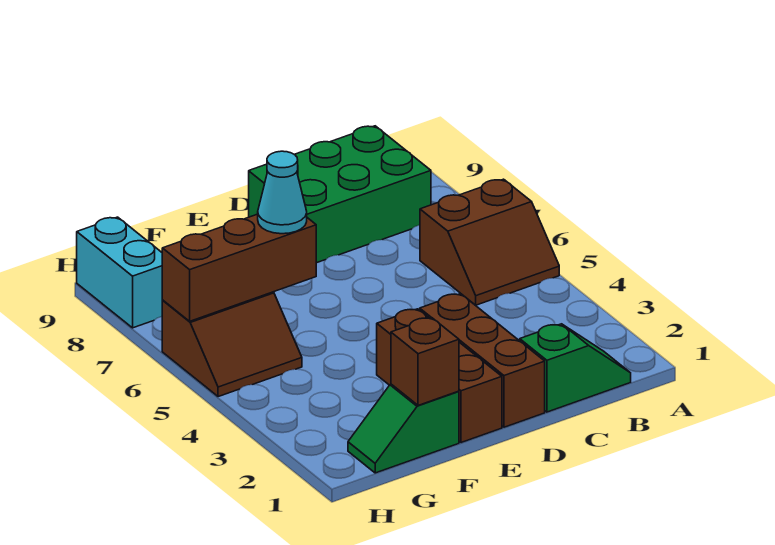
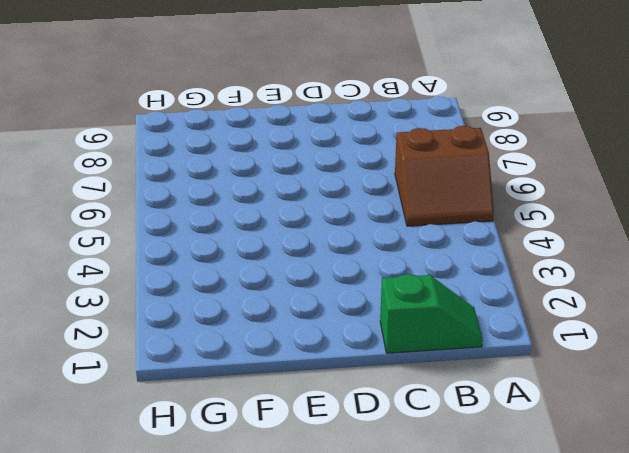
none -> green brick B8:D9 level 1
none -> brown brick D1:D3 level 1

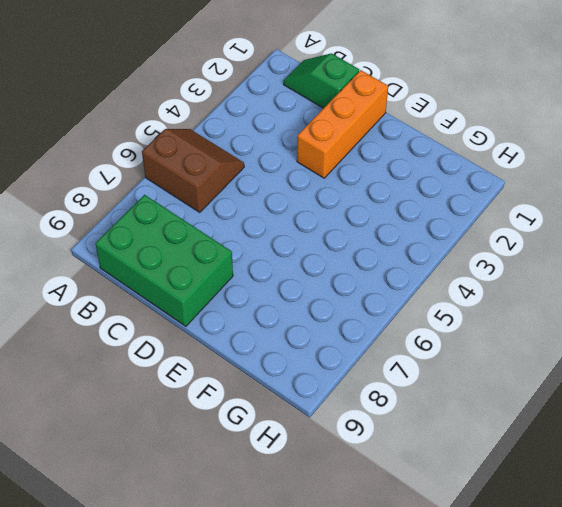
orange brick D1:D3 level 1 -> brown brick D1:D3 level 1
none -> brown brick E1:E3 level 1
none -> green slope F1:G1 level 1 top F

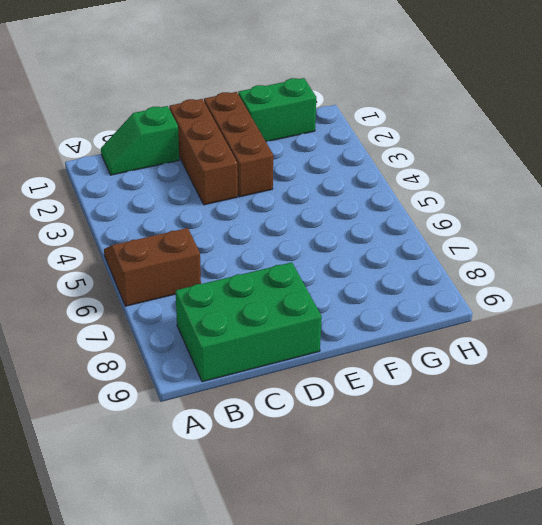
green brick F1:G1 level 1 -> green slope F1:G1 level 1 top F
none -> brown slope G5:H6 level 1 top 6
none -> cyan brick H8:H9 level 1

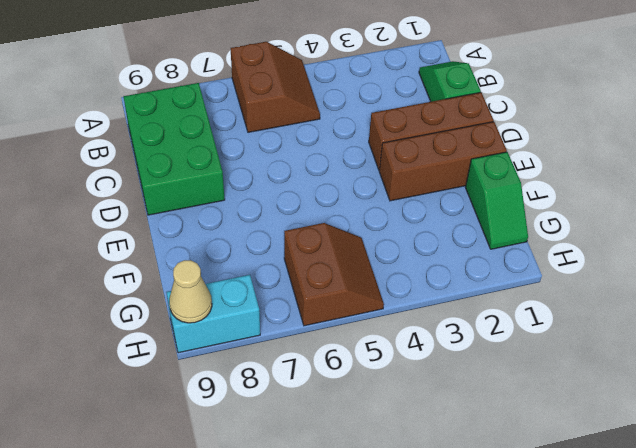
tan cone H9 level 2 -> none
none -> brown brick F1 level 2
none -> brown brick F6:H6 level 2

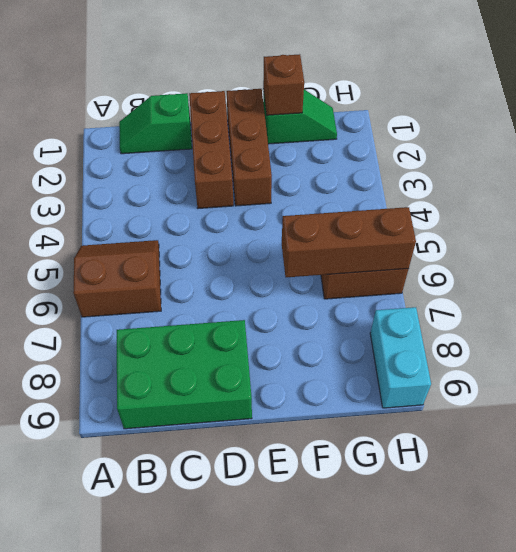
none -> cyan cone F6 level 3

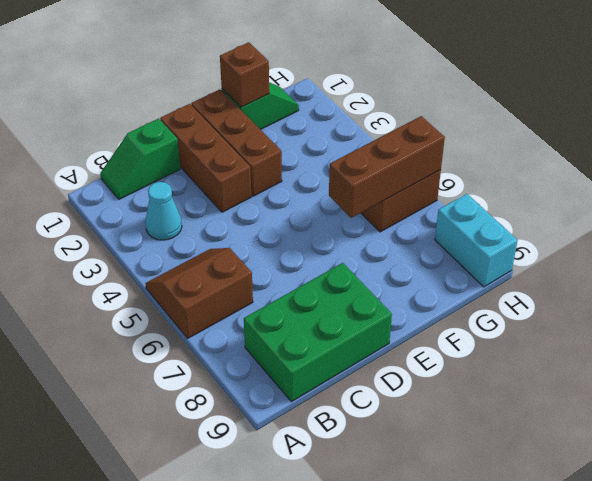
cyan cone B3 level 1 -> cyan cone F6 level 3

